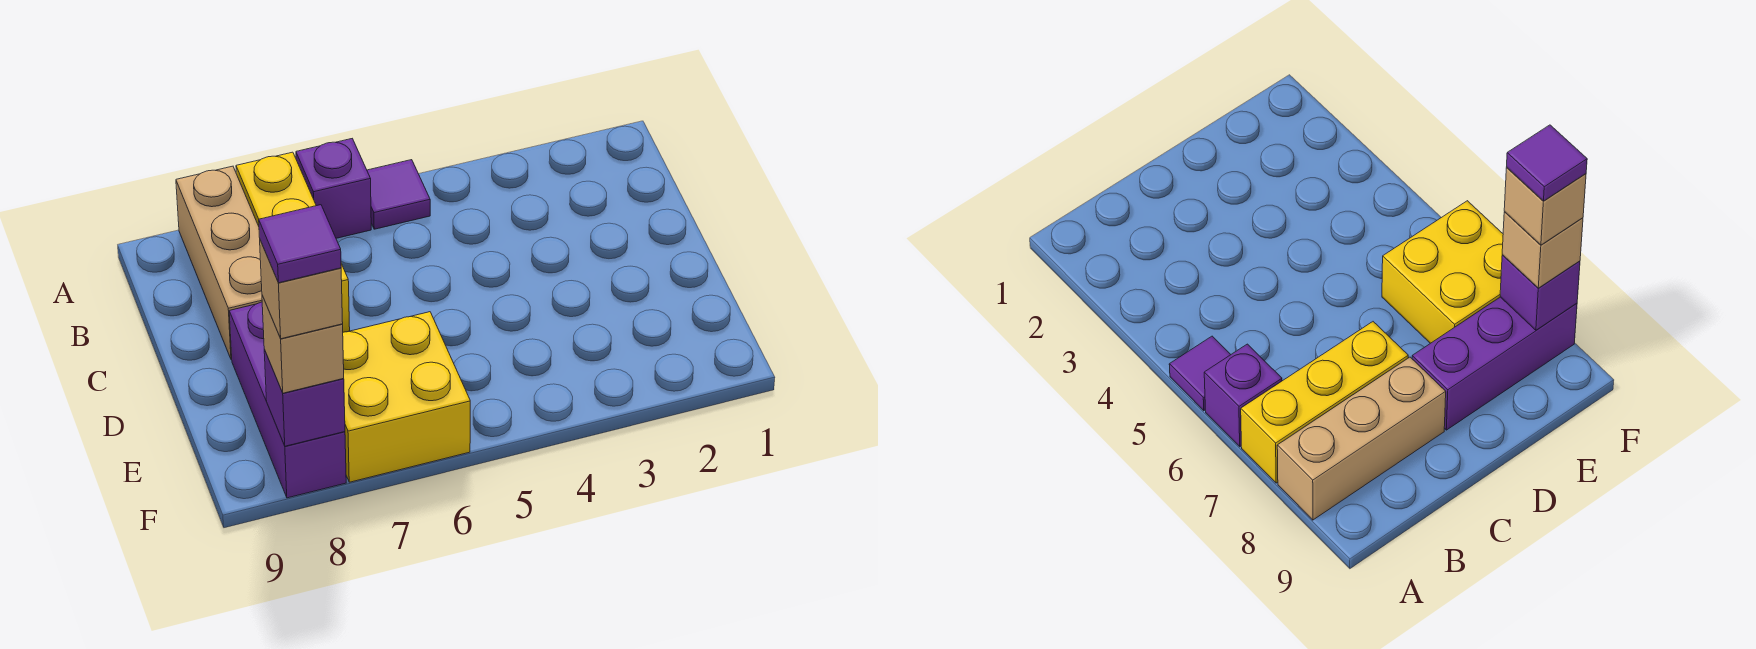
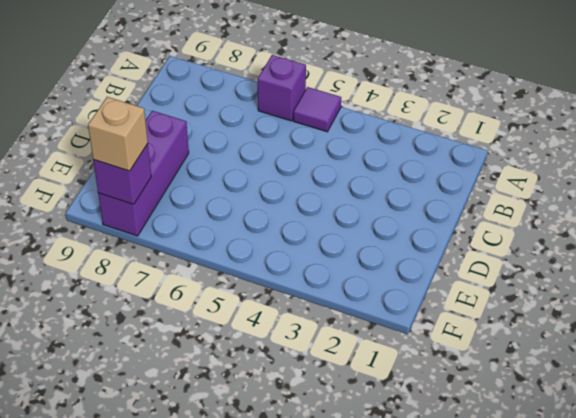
none -> yellow brick A7:C7 level 1
none -> tan brick A8:C8 level 1

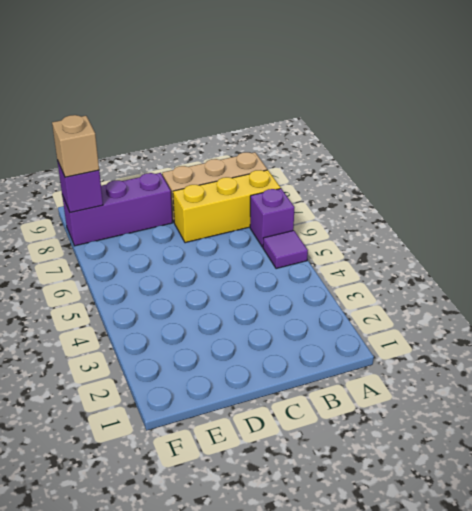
none -> yellow brick E6:F7 level 1
none -> tan brick F8 level 4

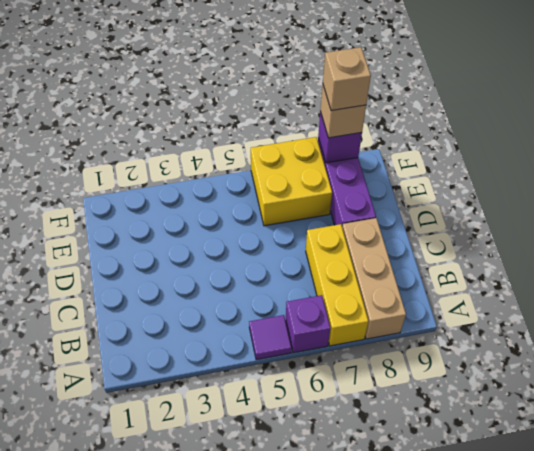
none -> purple tile F8 level 5

